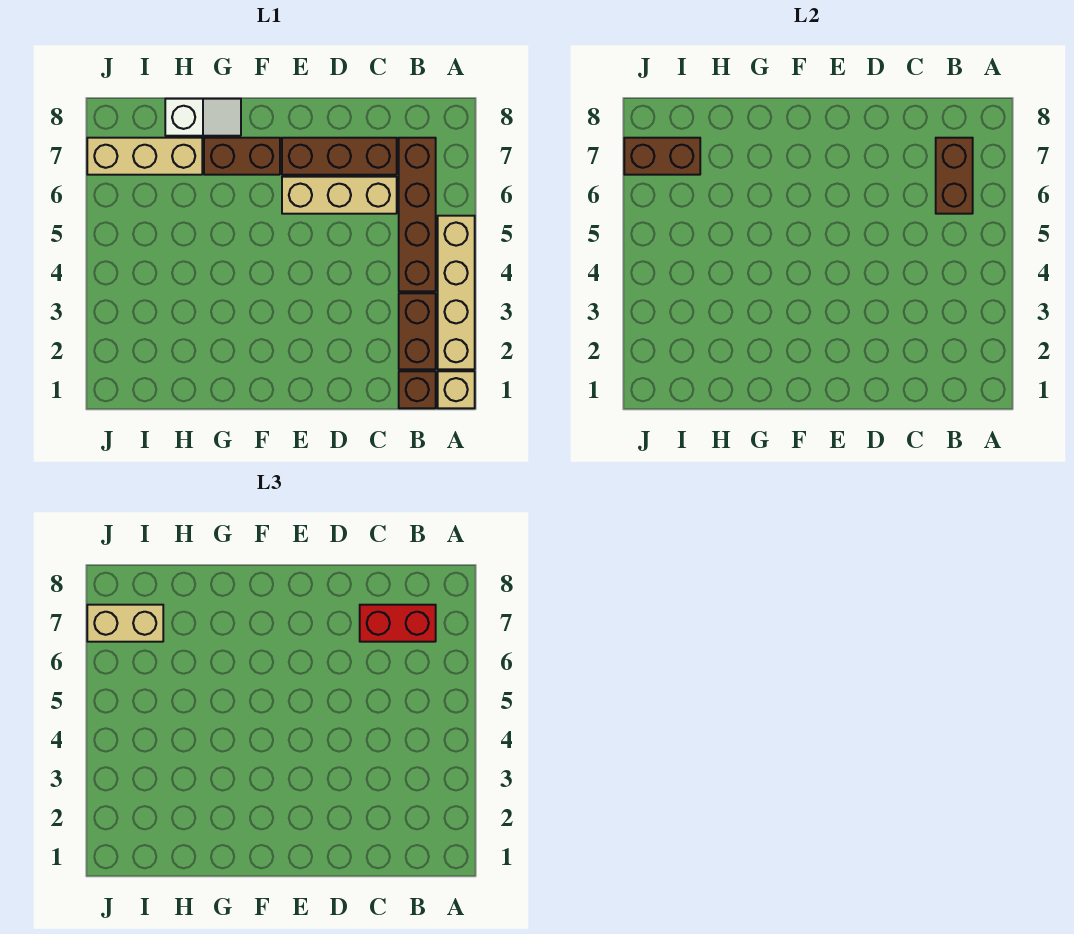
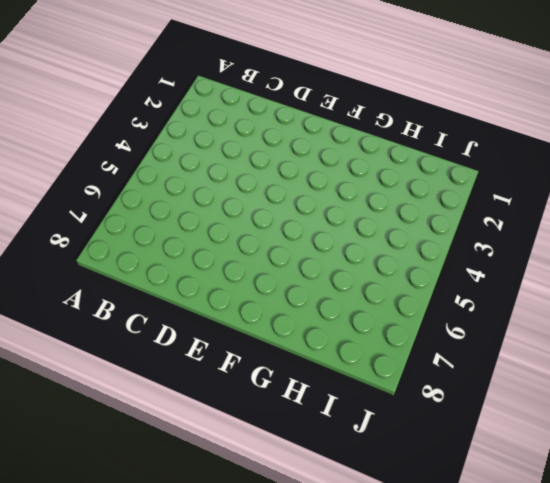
none -> tan brick A1 level 1
none -> tan brick A2:A5 level 1
none -> brown brick B1 level 1

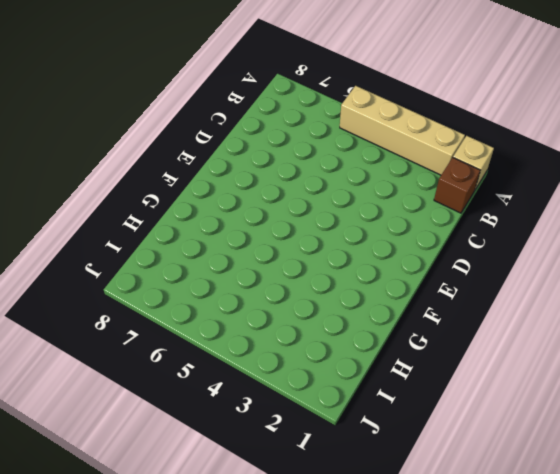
none -> brown brick B2:B3 level 1
none -> brown brick B4:B7 level 1
none -> tan brick C6:E6 level 1

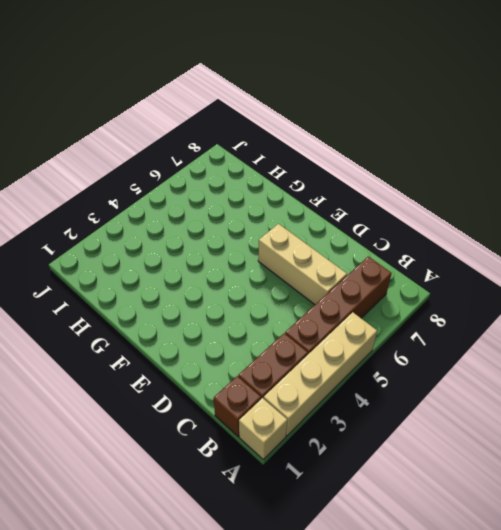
none -> brown brick C7:E7 level 1
none -> brown brick F7:G7 level 1
none -> white slope G8:H8 level 1 top H

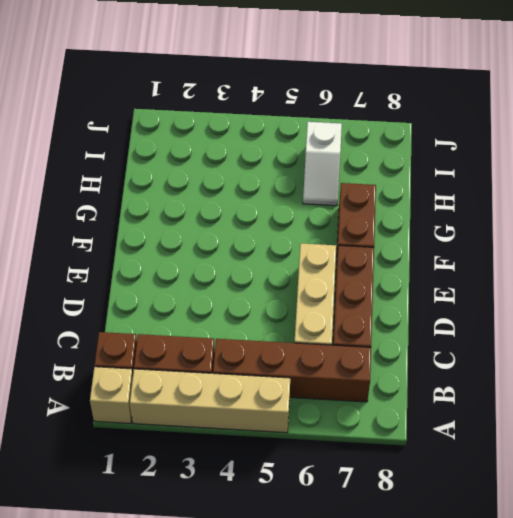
white slope H6:I6 level 1 top I -> white slope G8:H8 level 1 top H
none -> tan brick H7:J7 level 1
none -> brown brick B6:B7 level 2
none -> brown brick I7:J7 level 2

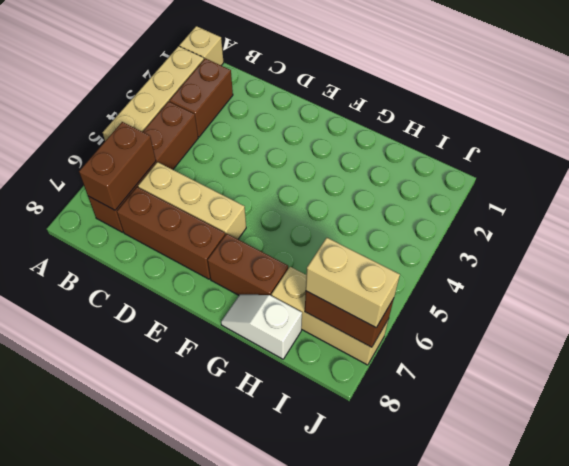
none -> brown brick B1 level 1
none -> red brick B7:C7 level 3

